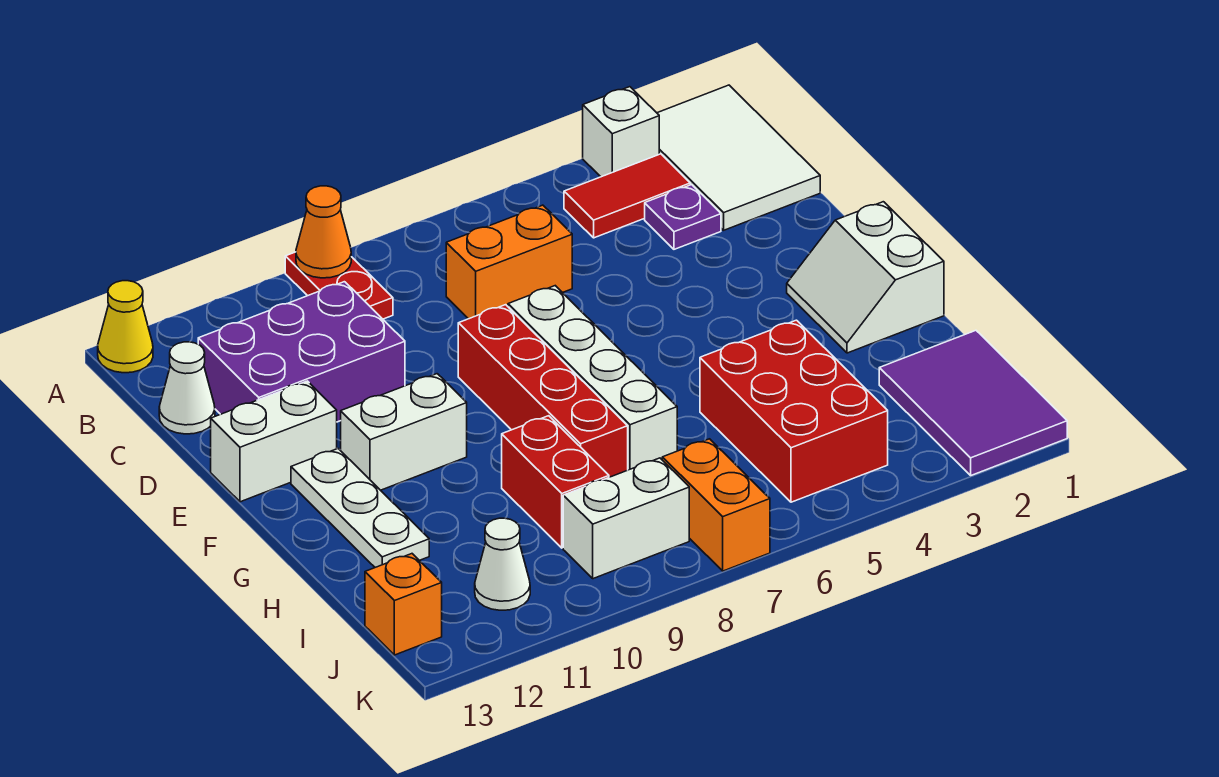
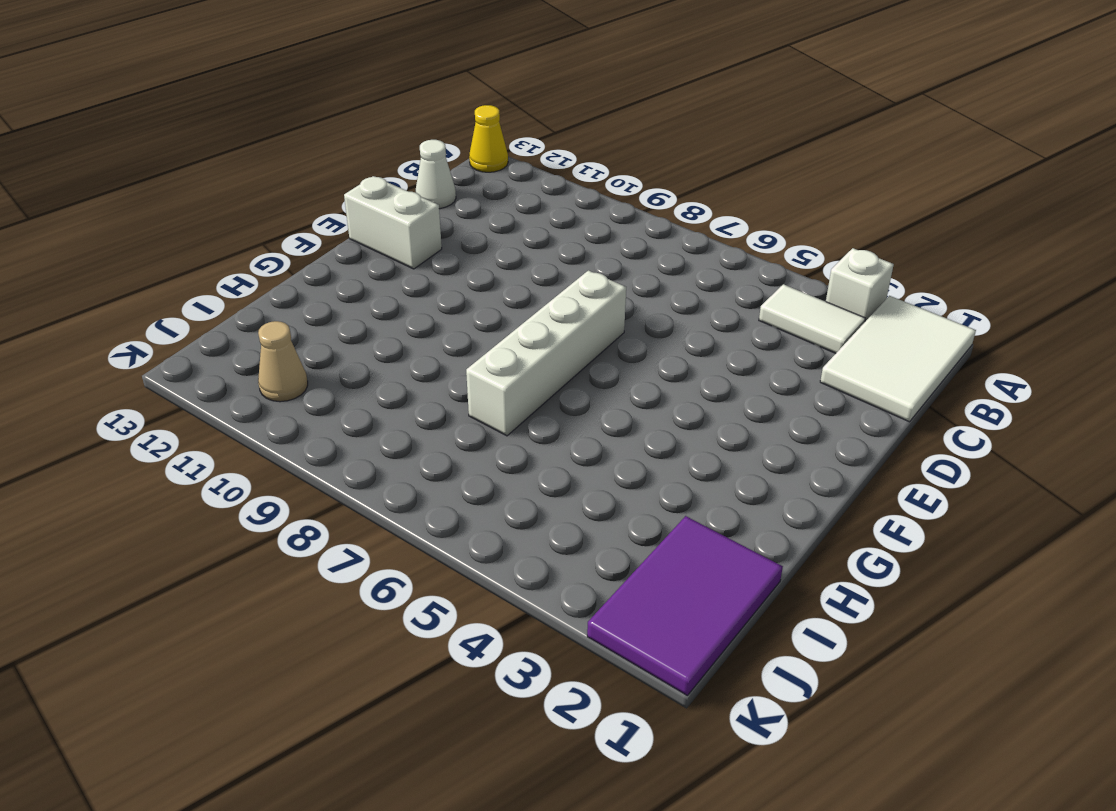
white tile B3:B4 level 1 -> red tile B3:B4 level 1
tan cone J11 level 1 -> white cone J11 level 1
none -> red plate A9:B9 level 1
none -> purple plate C3 level 1
none -> orange brick C6:C7 level 1

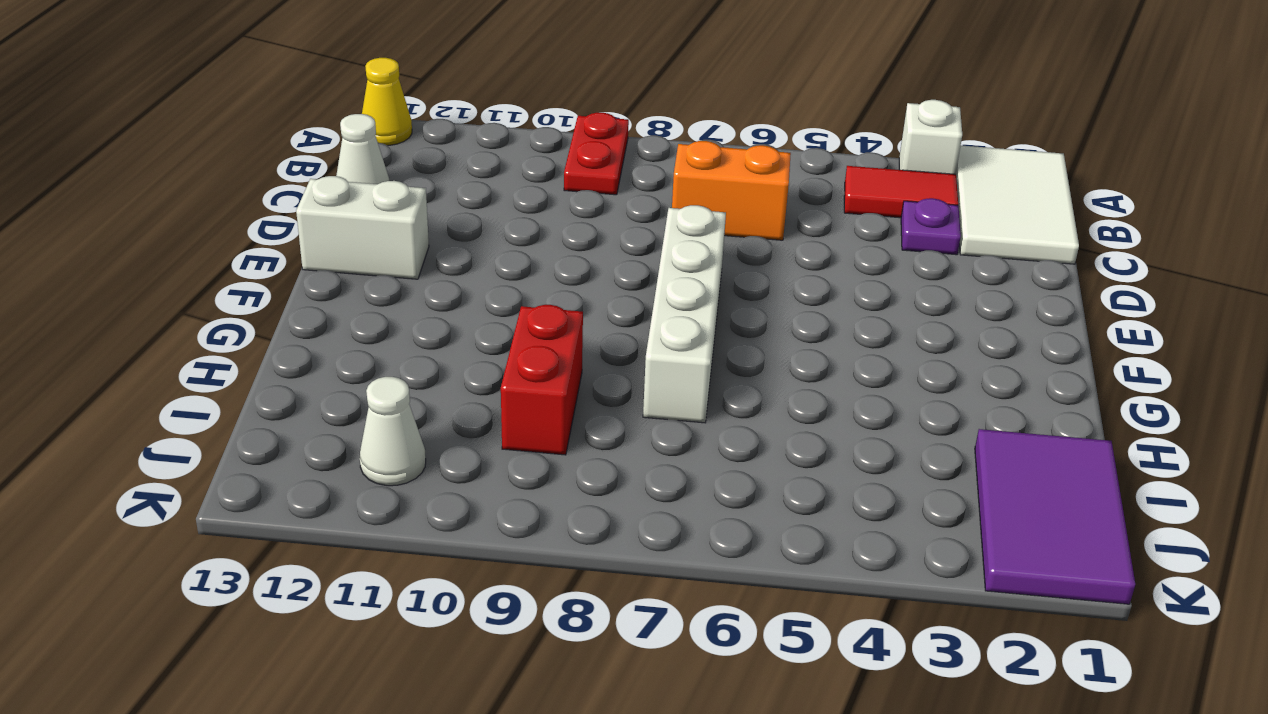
none -> purple brick C10:D12 level 1
none -> red brick E8:H8 level 1
none -> white slope F1:G2 level 1 top 1

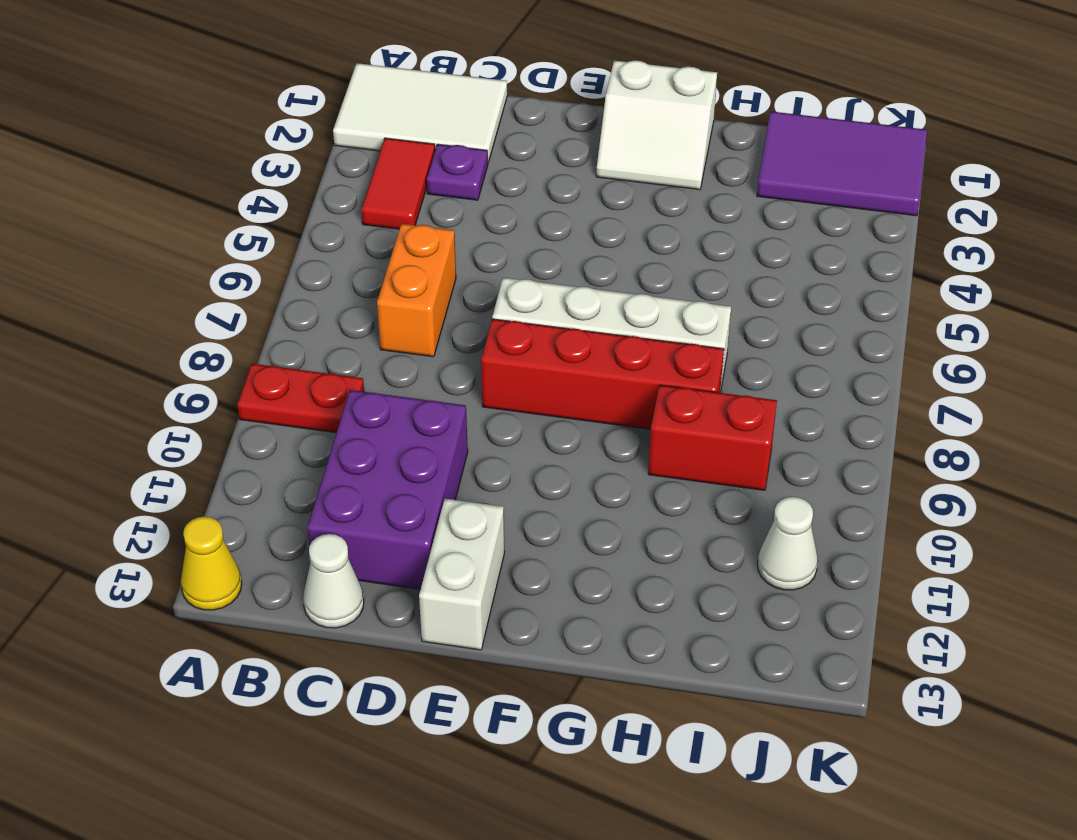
none -> white brick A3 level 1
none -> white brick F10:F11 level 1
none -> white plate F12:H12 level 1

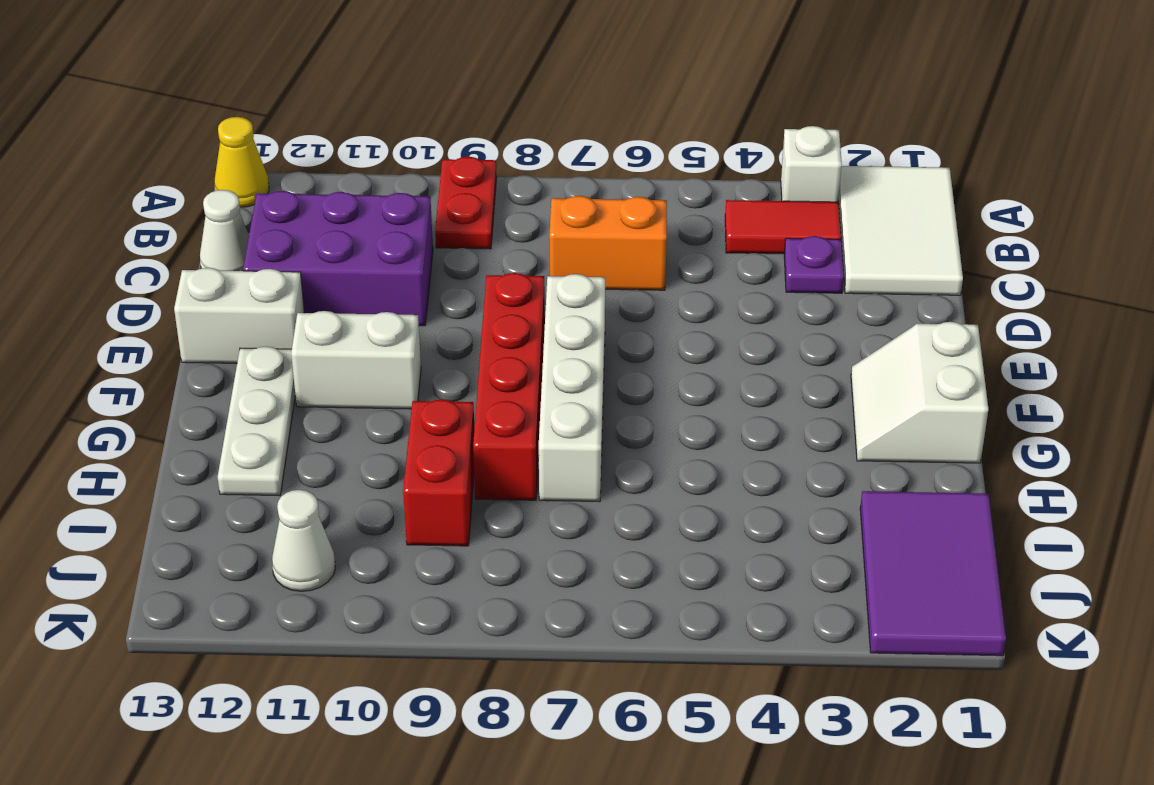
none -> red brick H4:J5 level 1
none -> orange brick J7:K7 level 1
none -> white brick J8:J9 level 1

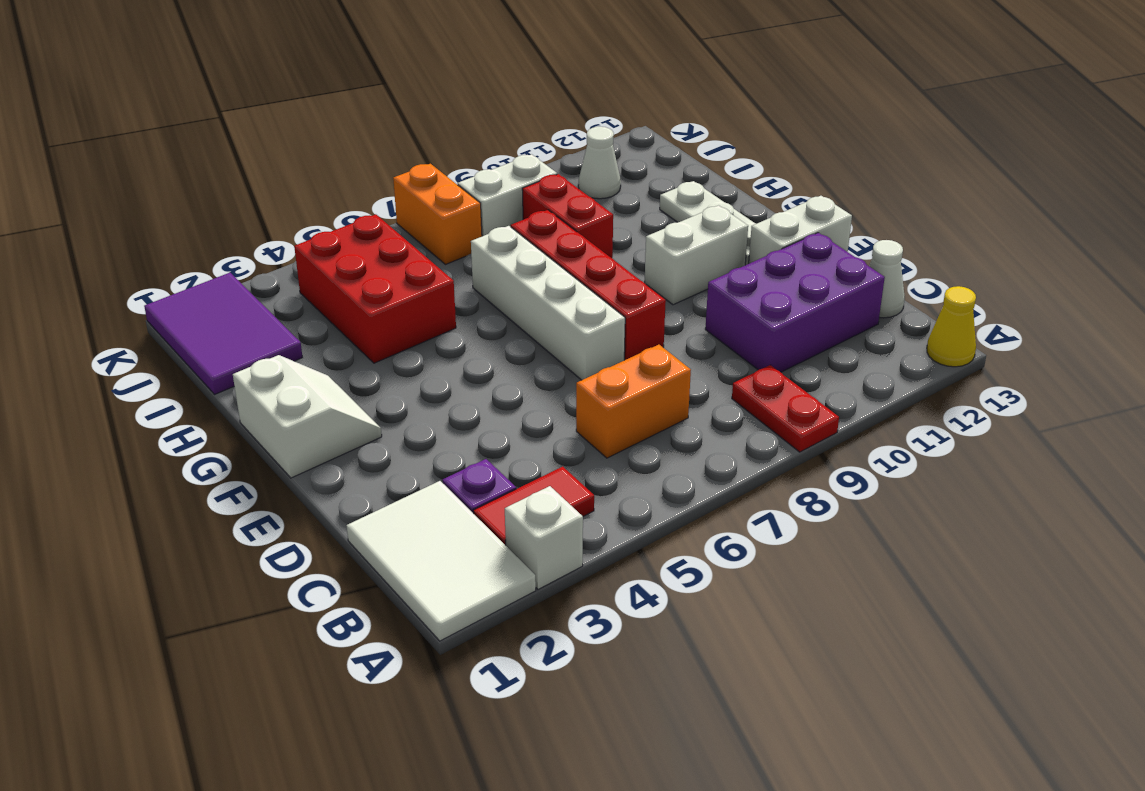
none -> orange brick J13 level 1
none -> orange cone A9 level 2

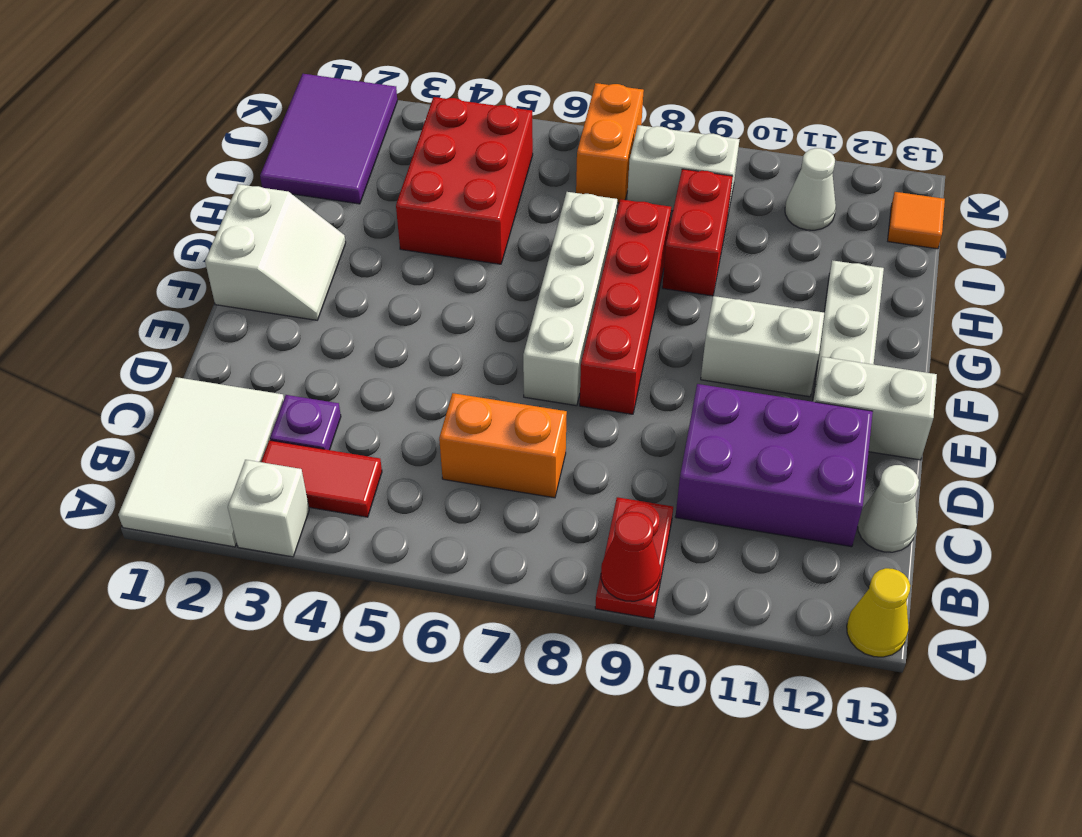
red cone A9 level 2 -> orange cone A9 level 2
orange tile J13 level 1 -> orange brick J13 level 1

